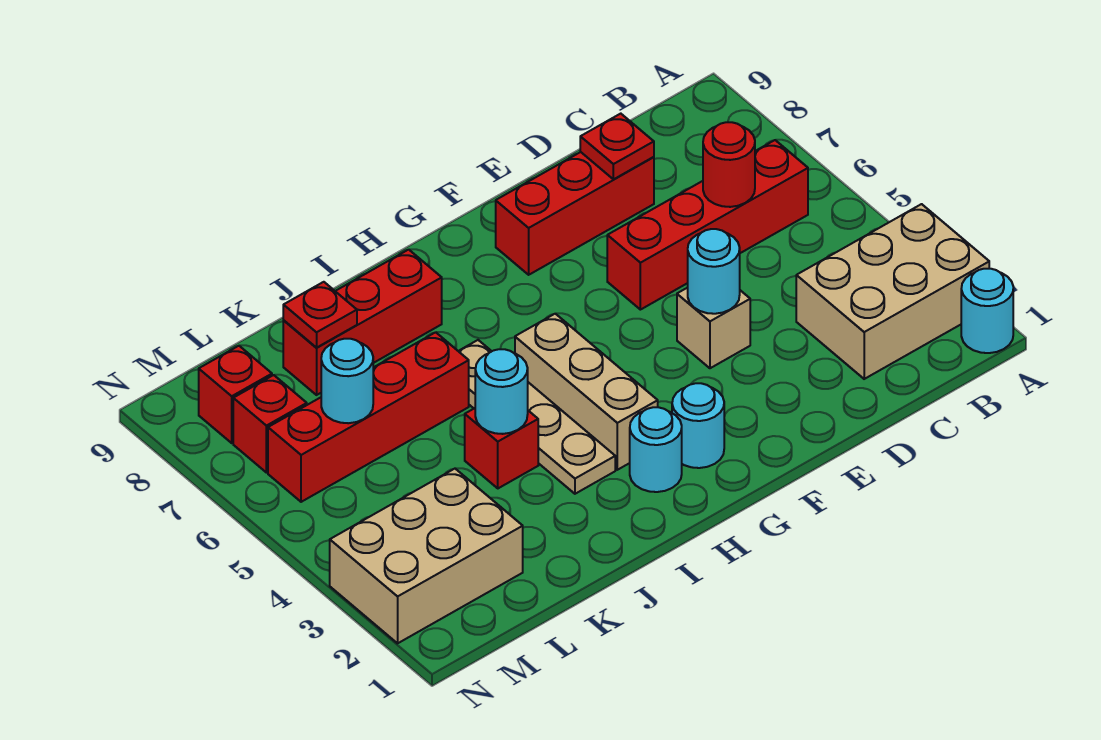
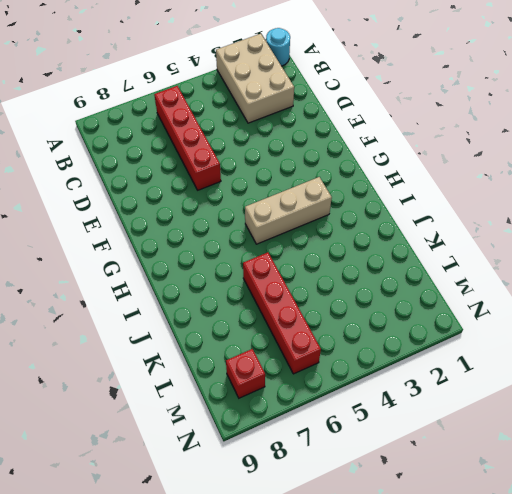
none -> red brick D8:F8 level 1
none -> tan brick E4 level 1
none -> cyan round brick G2 level 1

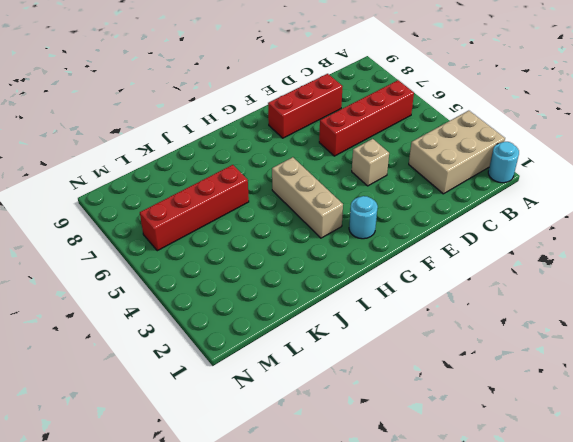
none -> cyan round brick H2 level 1
none -> tan plate I3:I6 level 1
none -> red brick I8:K8 level 1

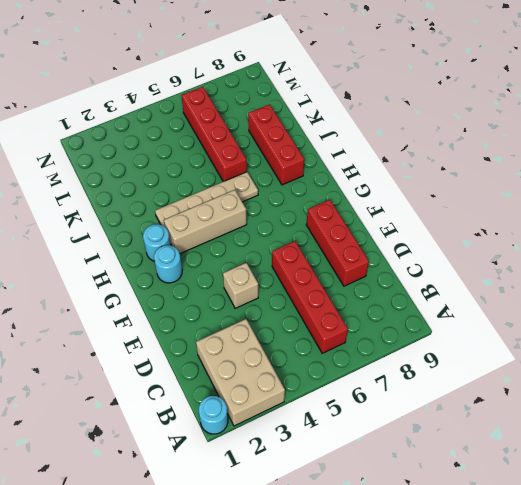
none -> red brick J4 level 1
none -> tan brick L2:N3 level 1
none -> red brick M7 level 1

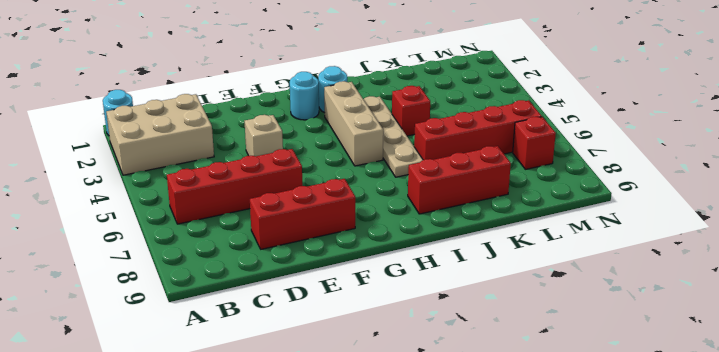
none -> tan brick L2:N3 level 1
none -> red brick M8 level 1
none -> red round brick C6 level 2

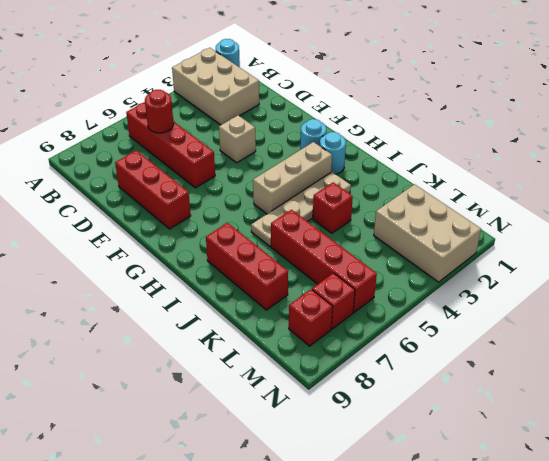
none -> red plate D8 level 2
none -> cyan round brick E4 level 2
none -> cyan round brick J4 level 2

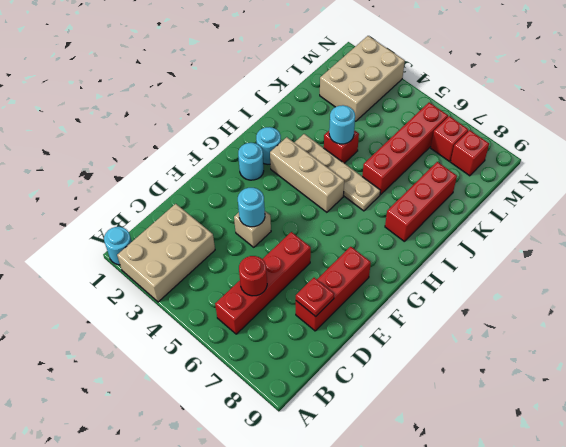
none -> red plate K8 level 2
none -> cyan round brick L6 level 2

